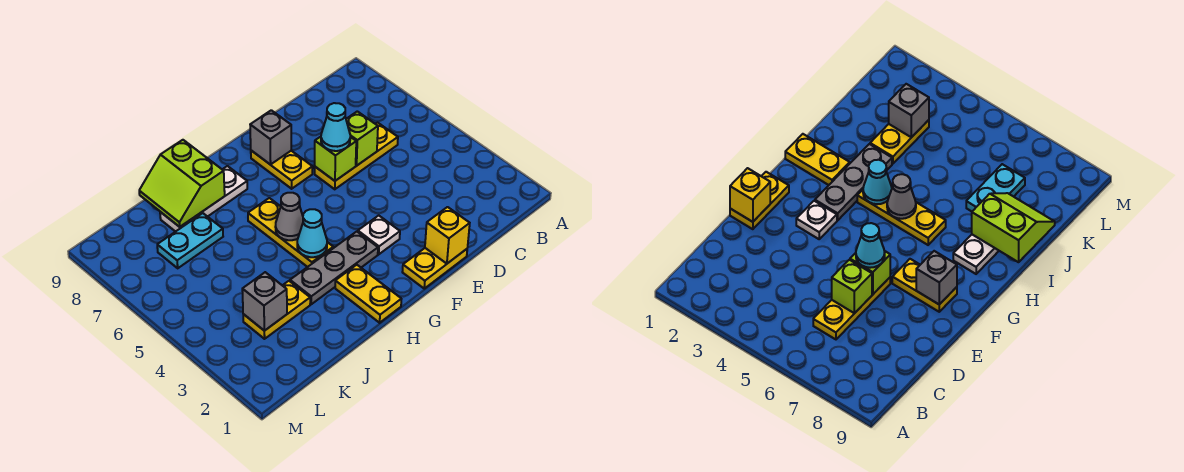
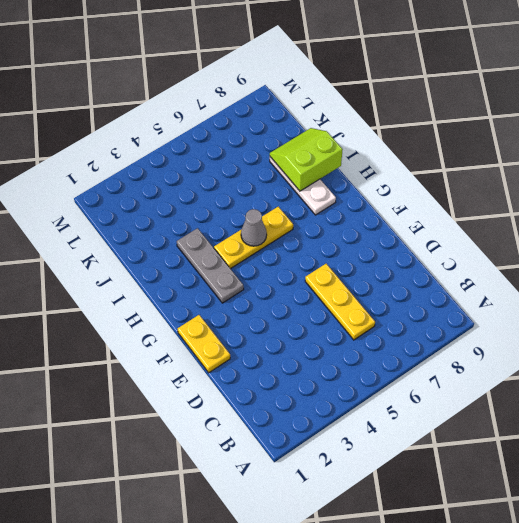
none -> white plate F3 level 1
none -> yellow plate F7:F8 level 1
none -> yellow plate H1:H2 level 1

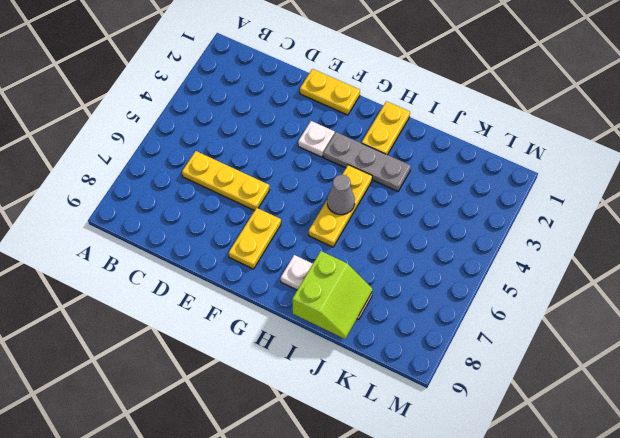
none -> yellow plate J3:K3 level 1
none -> cyan plate J7:K7 level 1
none -> lime brick D6 level 2

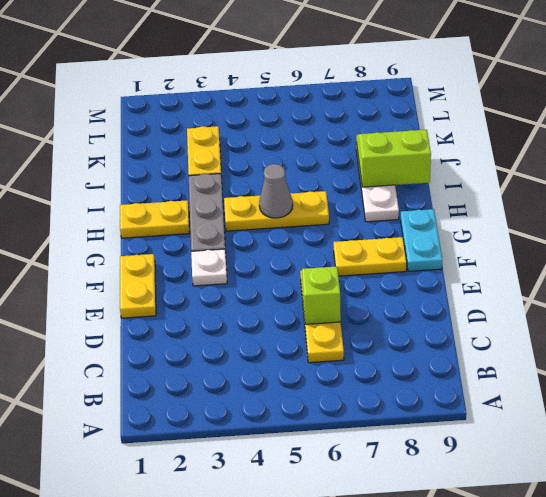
cyan plate F9:G9 level 1 -> cyan plate J7:K7 level 1
none -> yellow brick E1 level 2
none -> lime brick E6 level 2
none -> grey brick F8 level 2

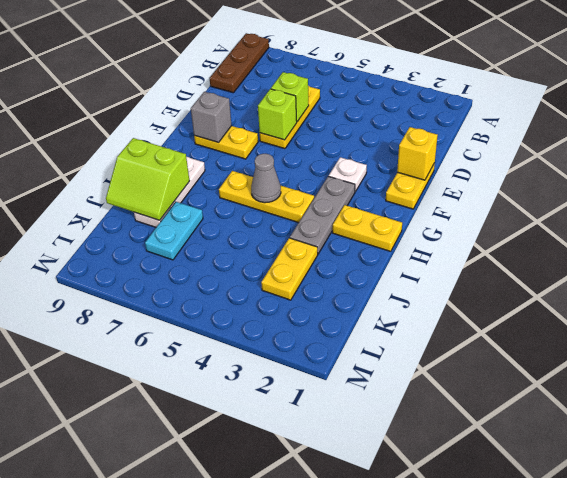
brown plate A9:C9 level 1 -> none
none -> cyan cone H4 level 2
none -> grey brick K3 level 2
none -> cyan cone E6 level 3

